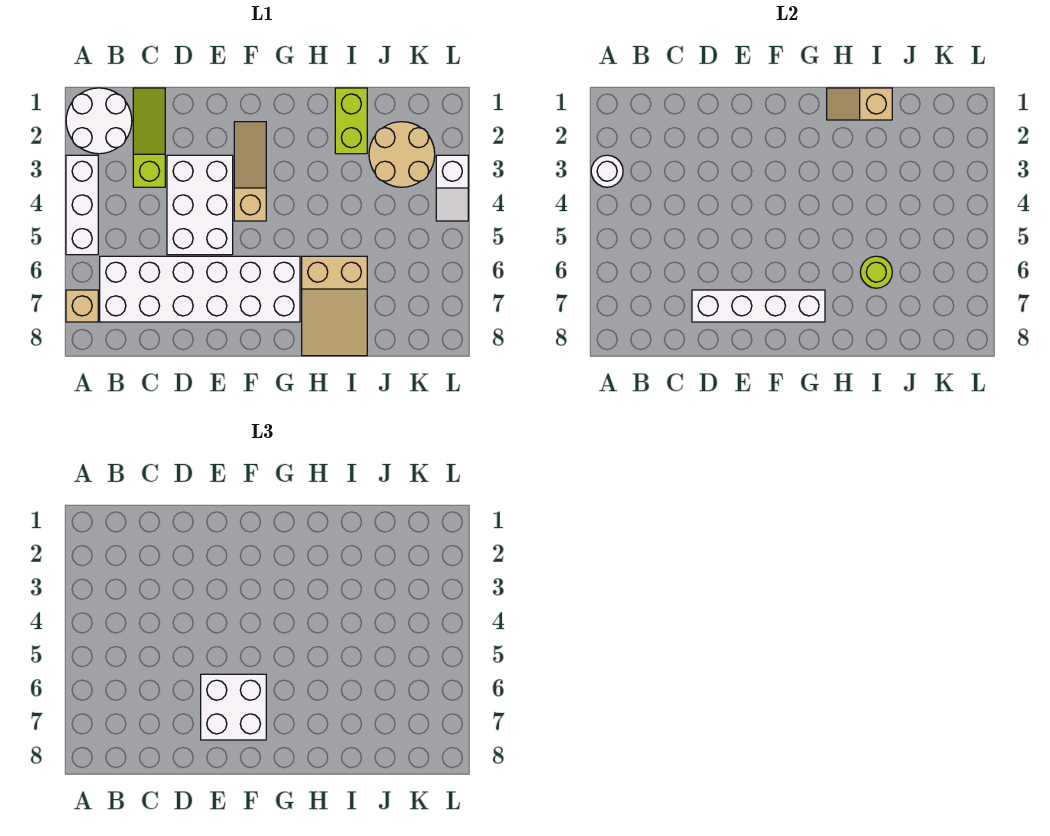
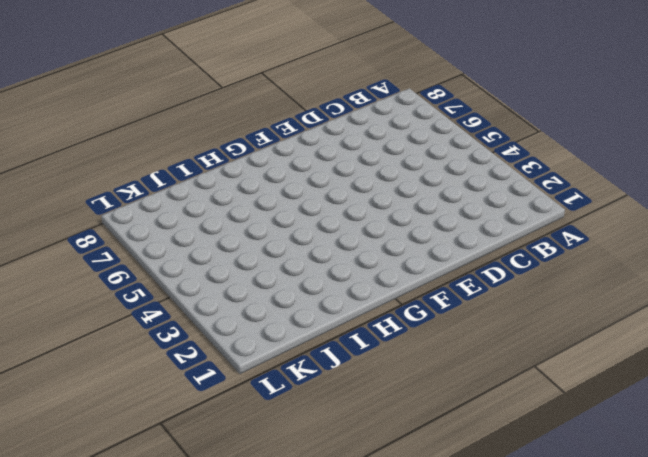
none -> white round brick A1:B2 level 1
none -> white brick A3:A5 level 1
none -> tan brick A7 level 1

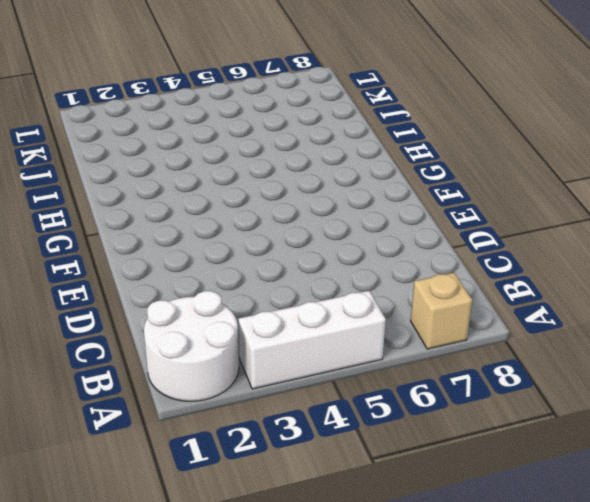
none -> white brick B6:G7 level 1
none -> lime slope C1:C3 level 1 top 3
none -> white brick D3:E5 level 1

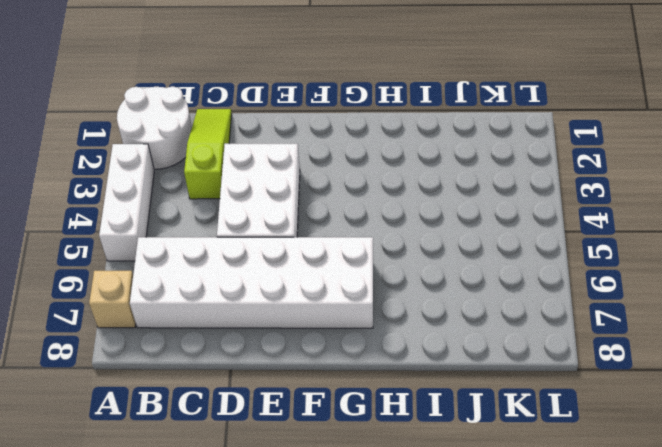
none -> tan slope F2:F4 level 1 top 4
none -> tan slope H6:I8 level 1 top 6
none -> lime brick I1:I2 level 1

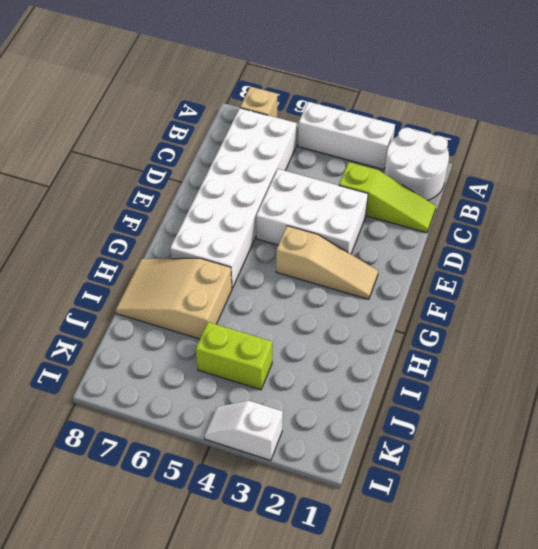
lime brick J4:J5 level 1 -> lime brick I1:I2 level 1
none -> tan round brick J2:K3 level 1
none -> white round brick A3 level 2
none -> white brick D7:G7 level 2

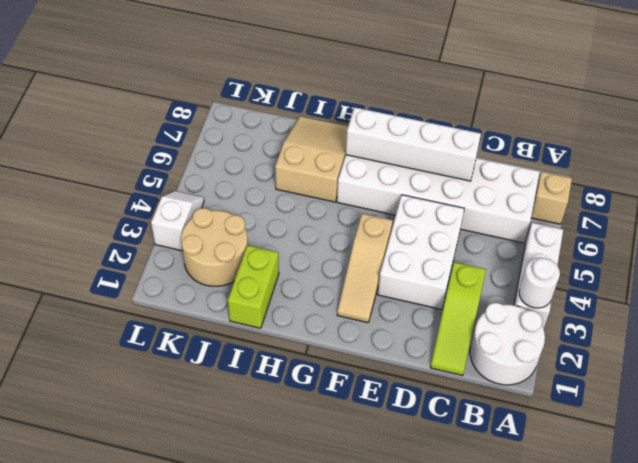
none -> tan slope H1:I1 level 2 top I
none -> lime round brick I6 level 2
none -> white brick E6:F7 level 3

